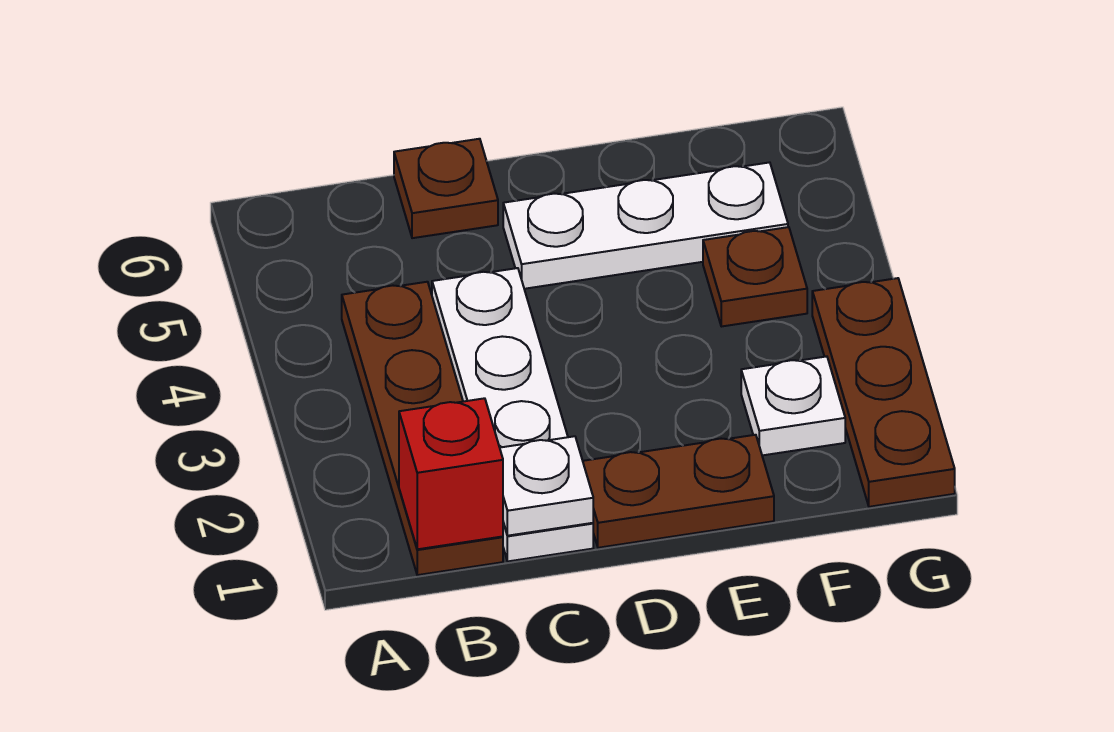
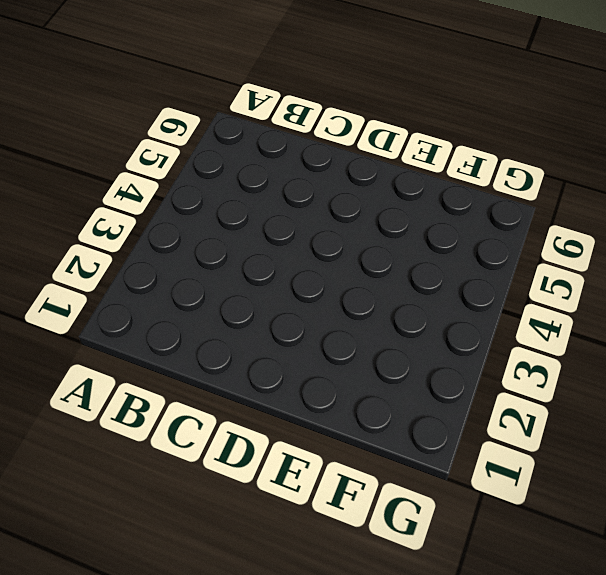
none -> brown plate B1:B4 level 1
none -> white plate C1:C4 level 1

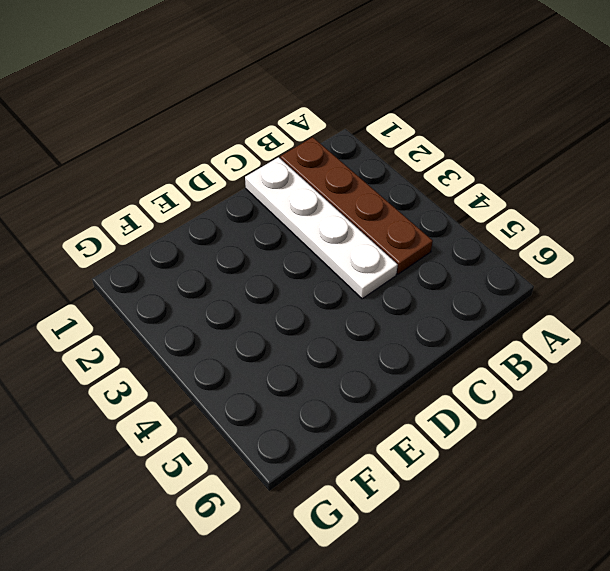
none -> brown plate C6 level 1
none -> brown plate D1:E1 level 1

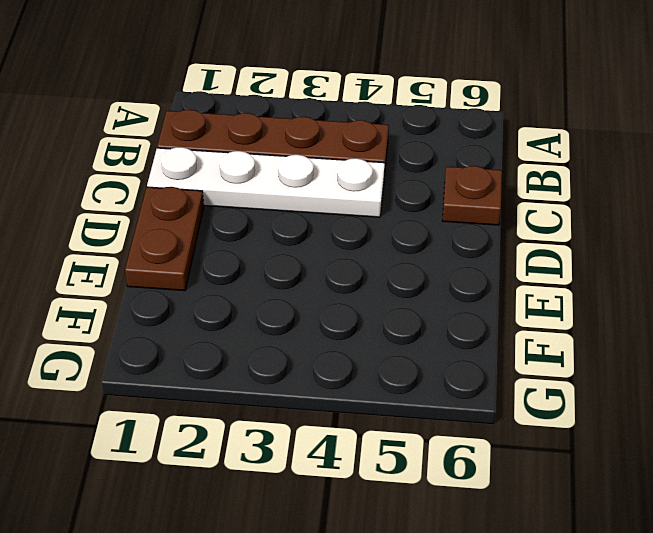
none -> white plate D5:F5 level 1
none -> white plate F2 level 1

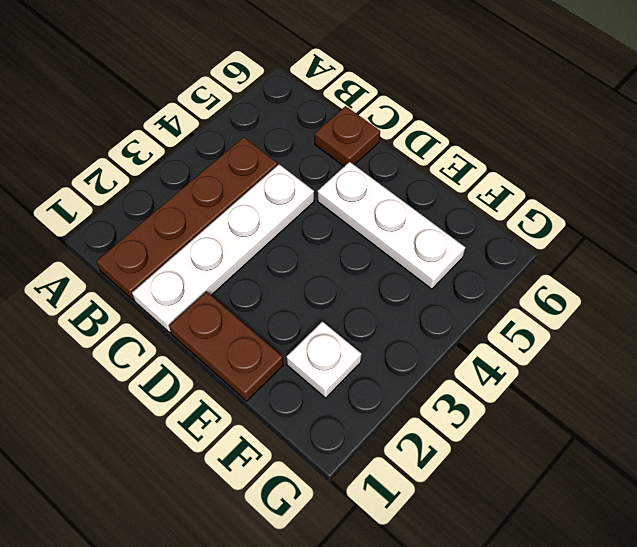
none -> brown plate F4 level 1
none -> brown plate G1:G3 level 1

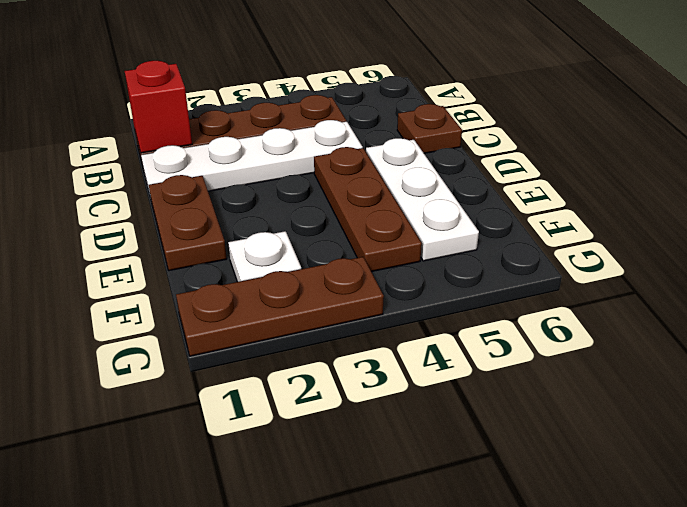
brown plate D4:F4 level 1 -> brown plate F4 level 1
none -> white plate C1 level 2

